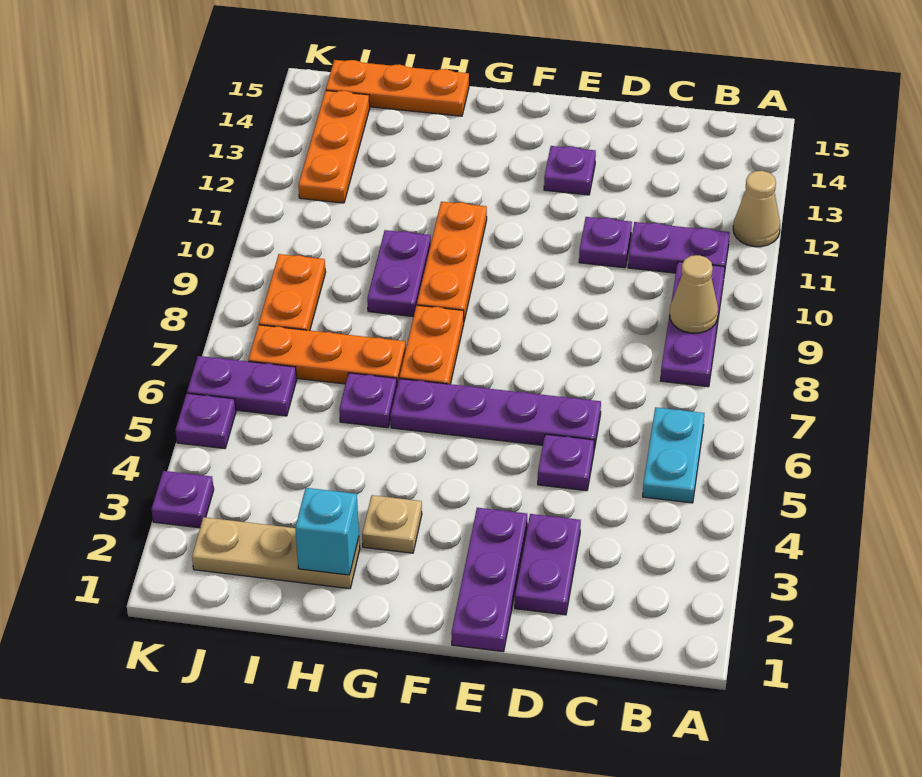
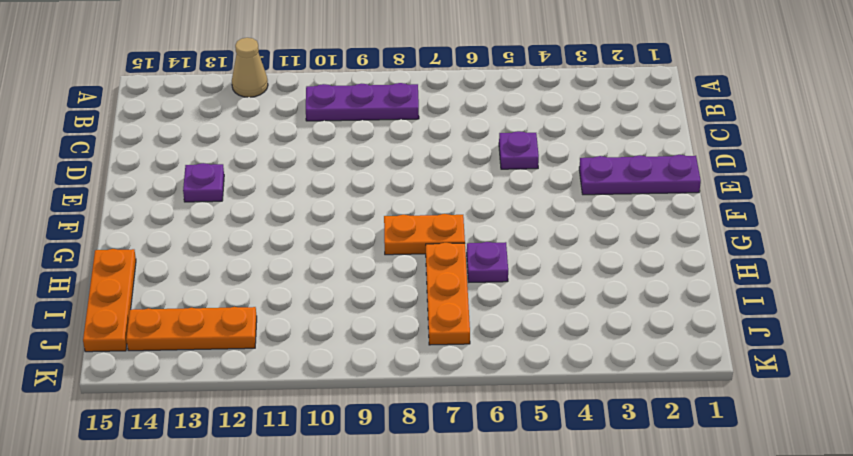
none -> cyan plate B5:B6 level 1
none -> purple plate B11:C11 level 1
none -> purple plate D2:D3 level 1

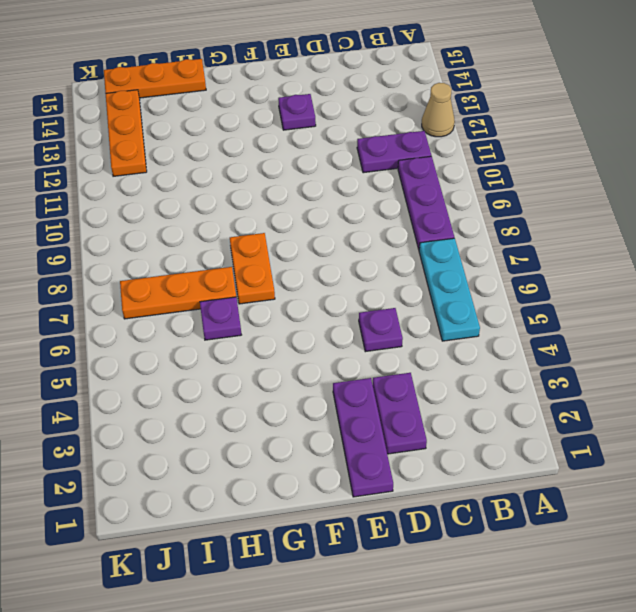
cyan plate B5:B7 level 1 -> cyan plate B5:B6 level 1
none -> purple plate D6:G6 level 1
none -> purple plate D11 level 1
none -> tan plate G3 level 1

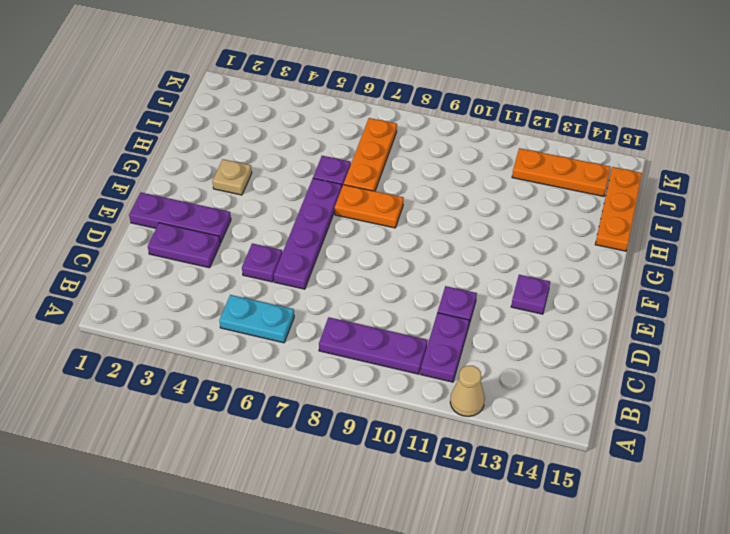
none -> orange plate G9:G11 level 1
none -> tan plate H2:J2 level 1
none -> purple plate H9:H10 level 1

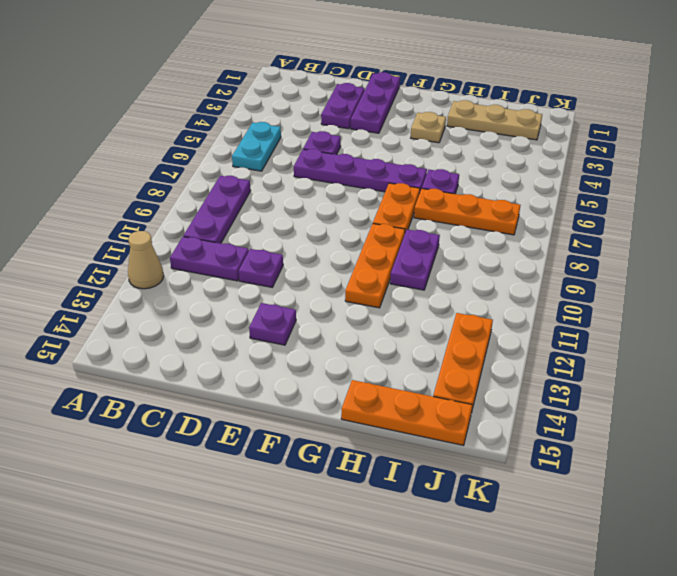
none -> purple plate J6:K6 level 1
none -> orange plate J8:J9 level 1
none -> purple plate K3 level 1

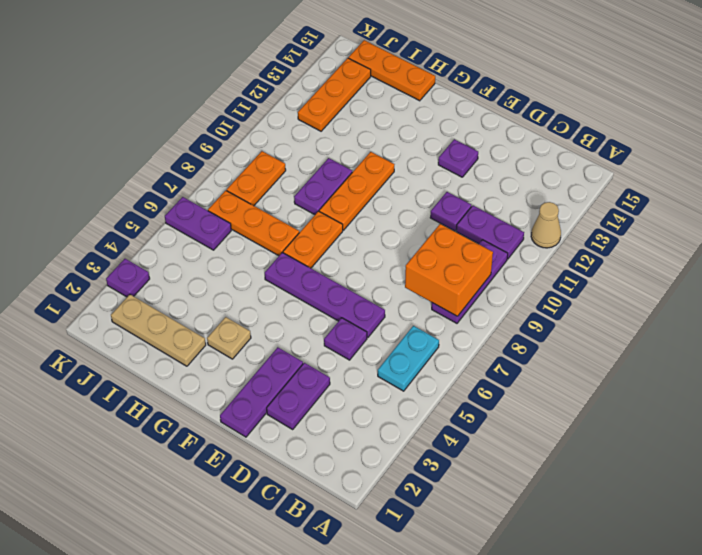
orange brick B8:C9 level 2 -> tan cone B9 level 2
none -> purple plate H6 level 1
none -> purple plate K5 level 1
none -> cyan brick H2 level 2

